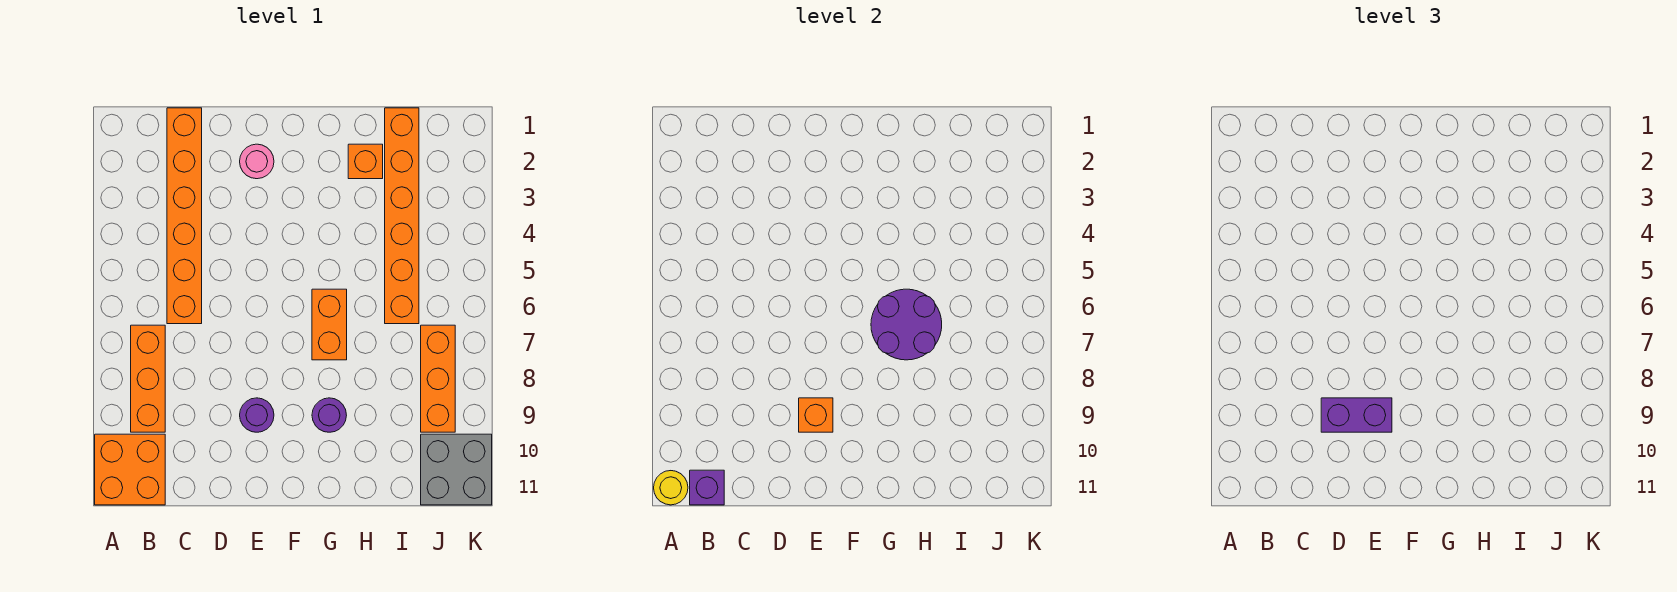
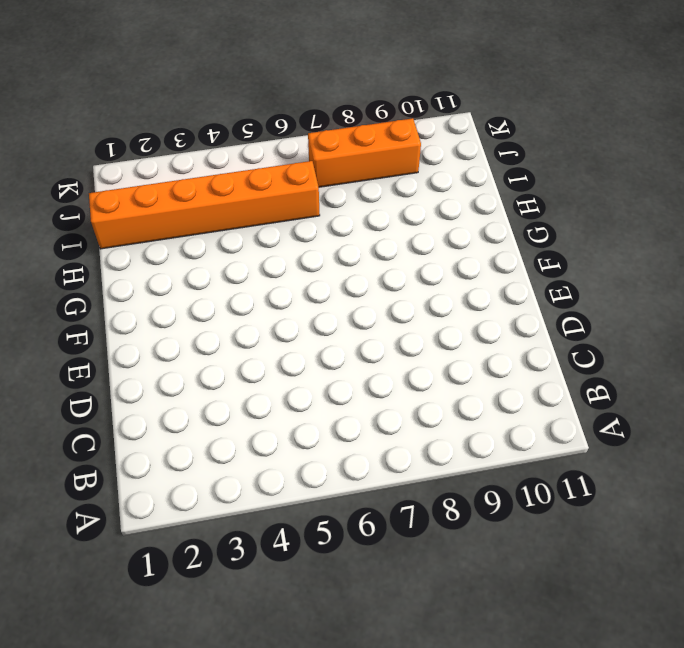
none -> orange brick A10:B11 level 1
none -> orange brick B7:B9 level 1
none -> orange brick C1:C6 level 1

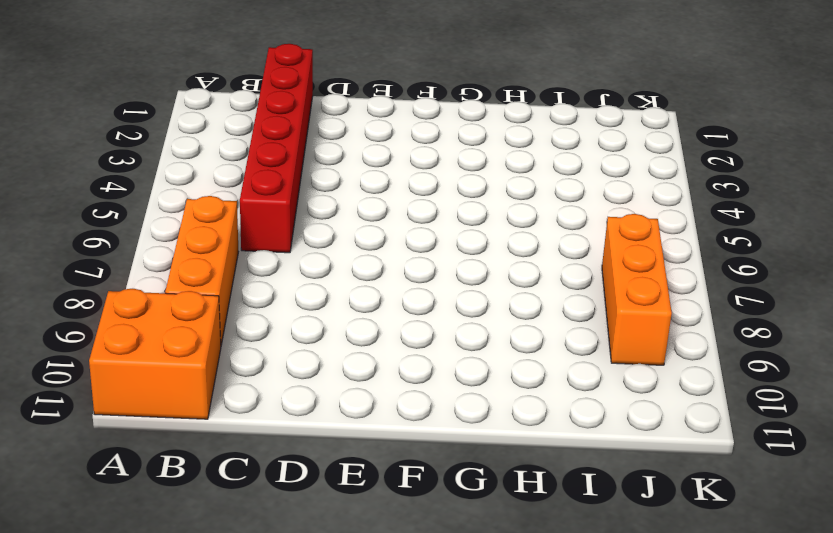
red brick C1:C6 level 1 -> orange brick C1:C6 level 1
none -> pink round brick E2 level 1
none -> purple round brick E9 level 1
none -> orange brick G6:G7 level 1

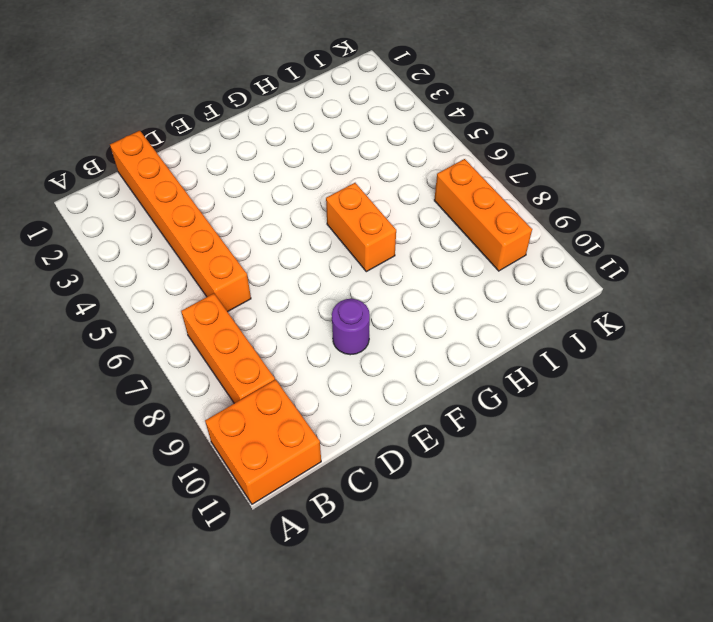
none -> pink round brick E2 level 1
none -> purple round brick G9 level 1
none -> orange brick H2 level 1

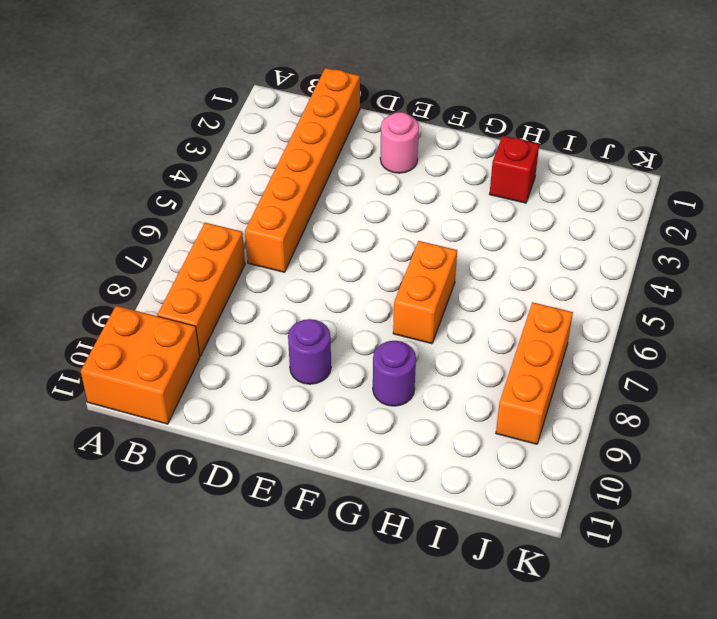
red brick H2 level 1 -> orange brick H2 level 1
none -> orange brick I1:I6 level 1
none -> grey brick J10:K11 level 1
none -> yellow round brick A11 level 2

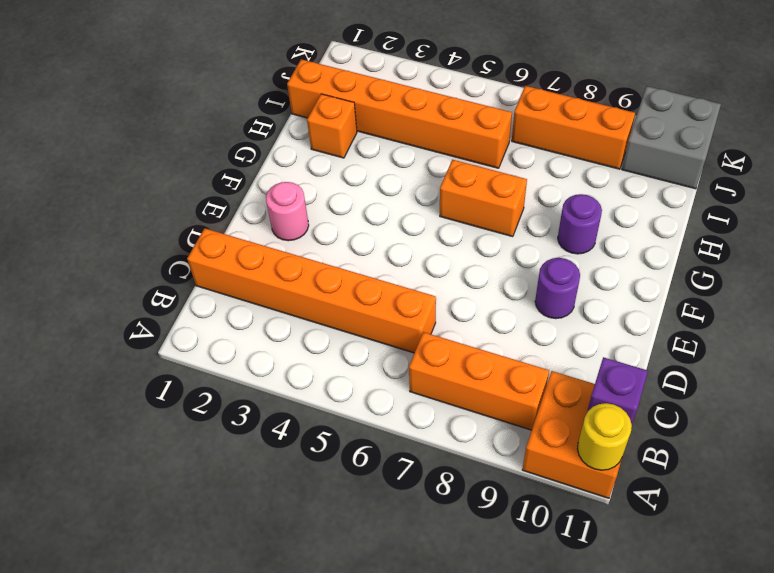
none -> orange brick E9 level 2
none -> purple round brick G6:H7 level 2
none -> purple brick D9:E9 level 3

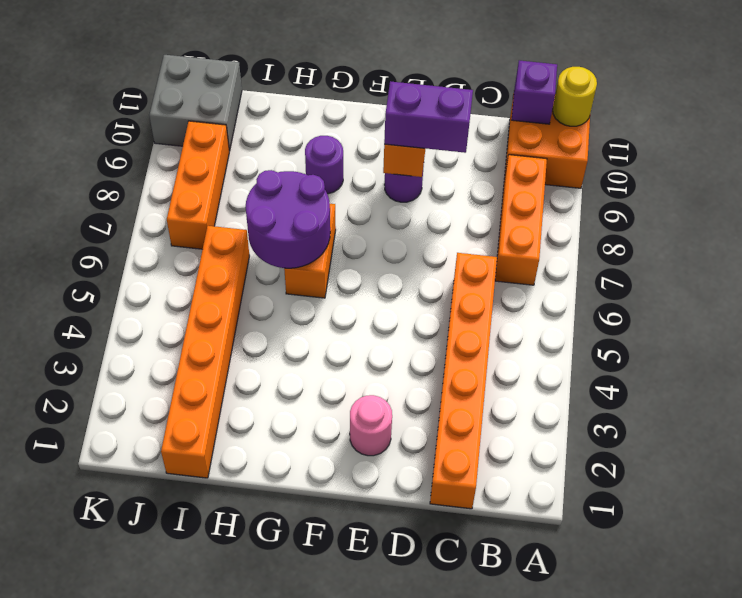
none -> orange brick H2 level 1

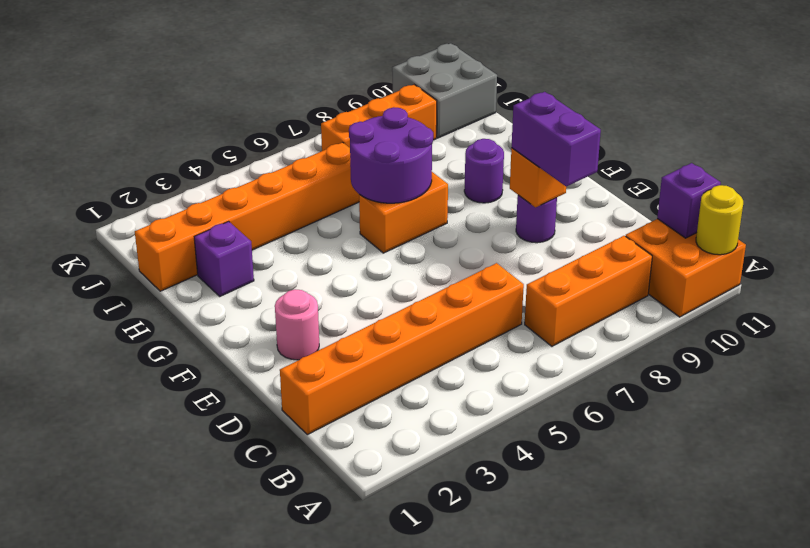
purple brick H2 level 1 -> orange brick H2 level 1

